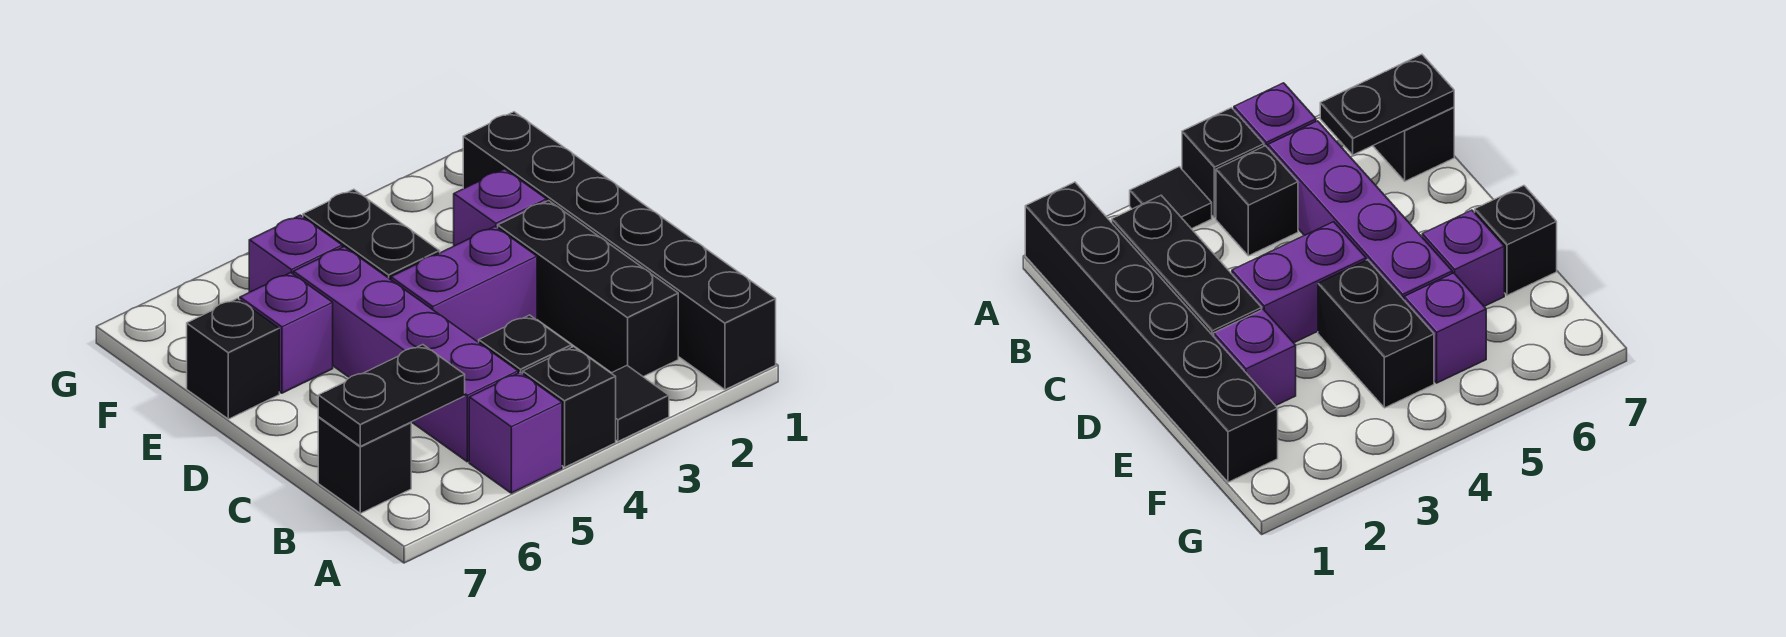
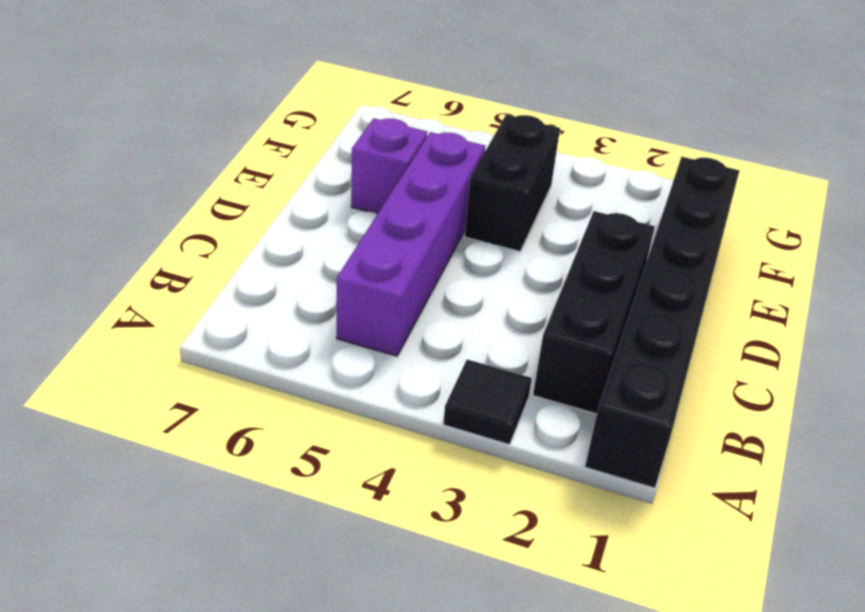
none -> black brick A4 level 1
none -> purple brick A5 level 1
none -> black brick B4 level 1

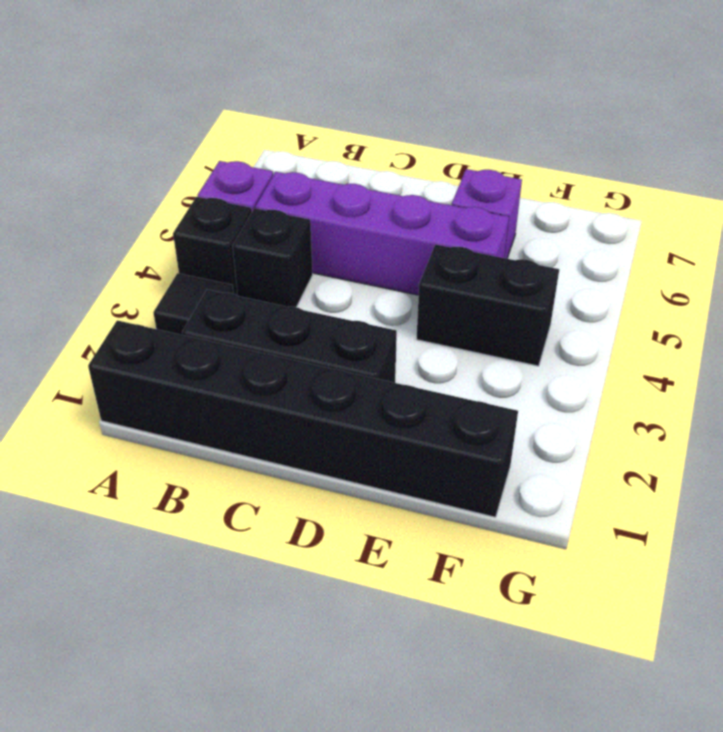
none -> black brick B7 level 1
none -> purple brick D3:D4 level 1
none -> purple brick E2 level 1

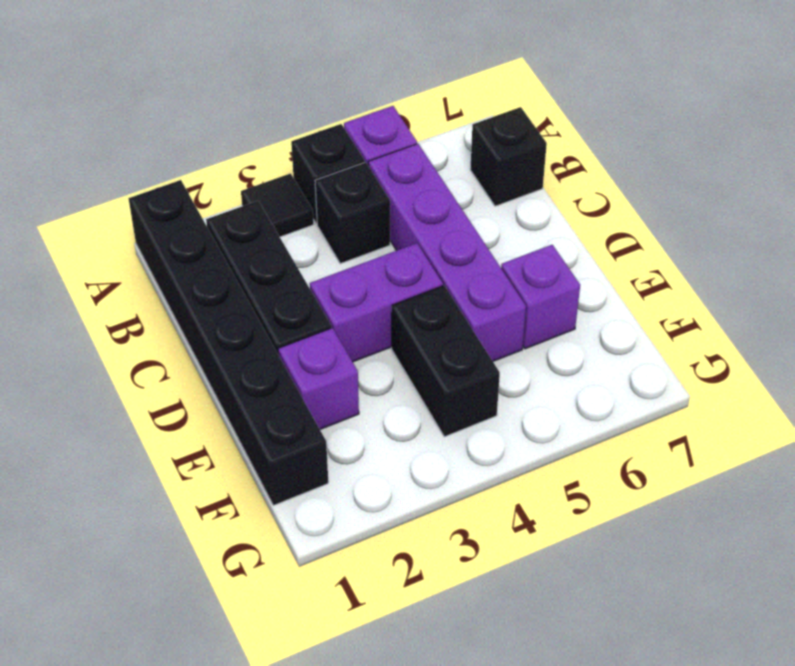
none -> black brick E7 level 1
none -> purple brick F5 level 1
none -> black plate B6:B7 level 2

